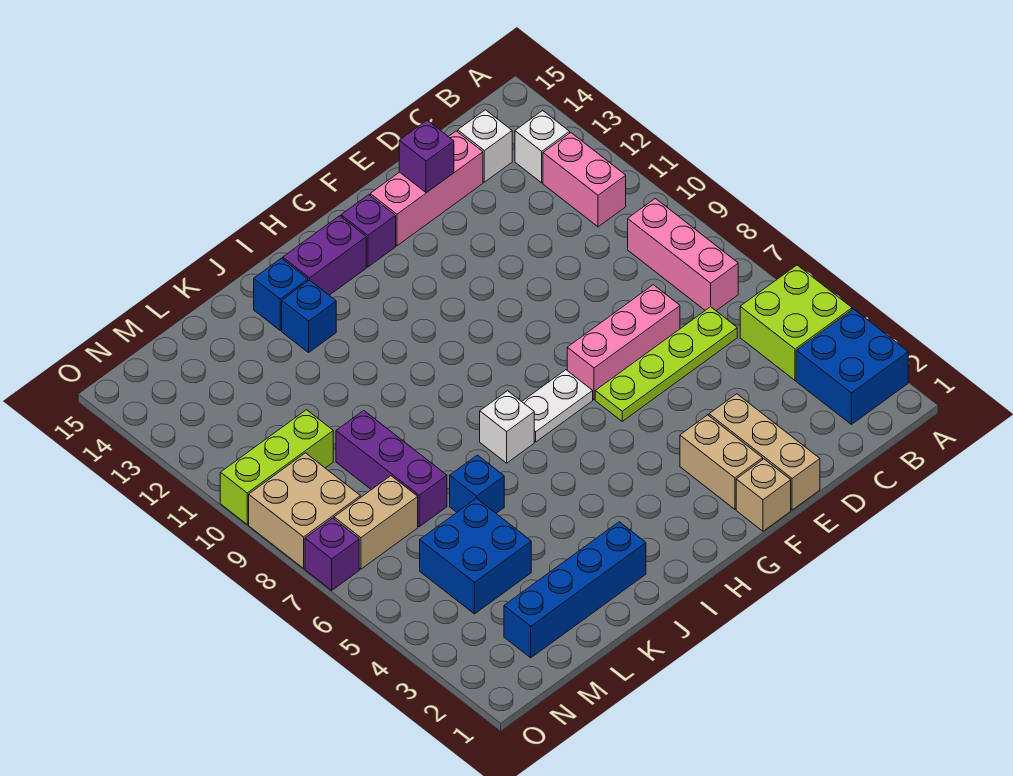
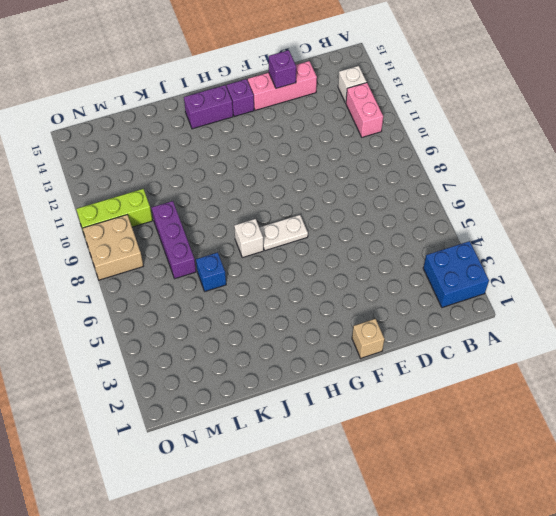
none -> lime brick A4:B5 level 1
none -> pink brick B7:B9 level 1
none -> lime plate C6:F6 level 1

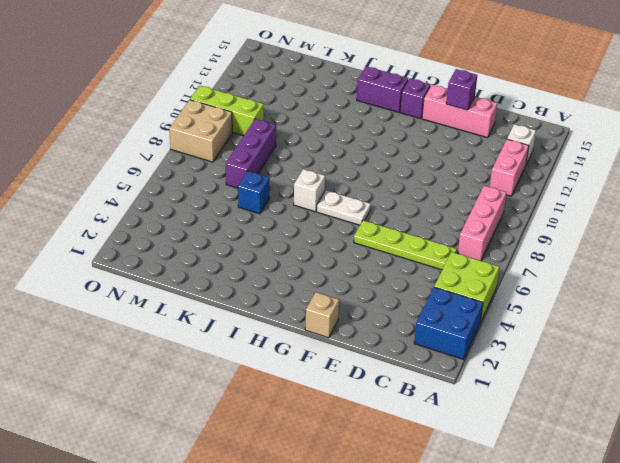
none -> white brick C14 level 1
none -> pink brick D7:F7 level 1
none -> tan brick E1:E3 level 1

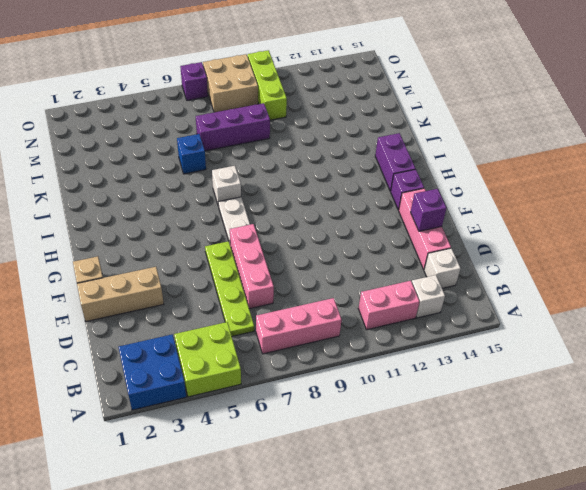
none -> tan brick F2:F3 level 1
none -> blue brick J2:M2 level 1
none -> blue brick J13 level 1

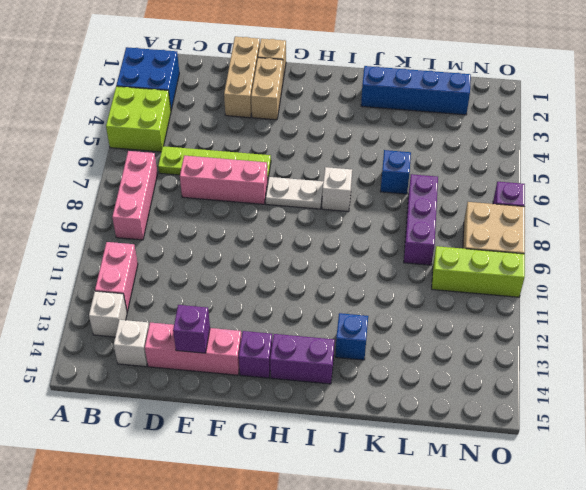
none -> blue brick J14 level 1
none -> blue brick L4:M5 level 1
none -> tan brick M7:N7 level 1

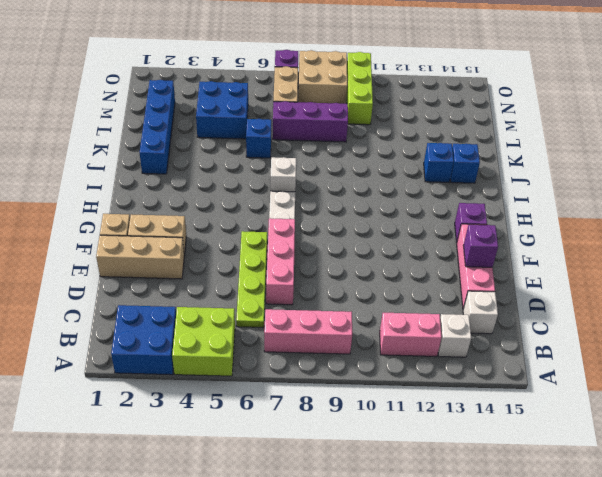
none -> purple brick H14:I14 level 1

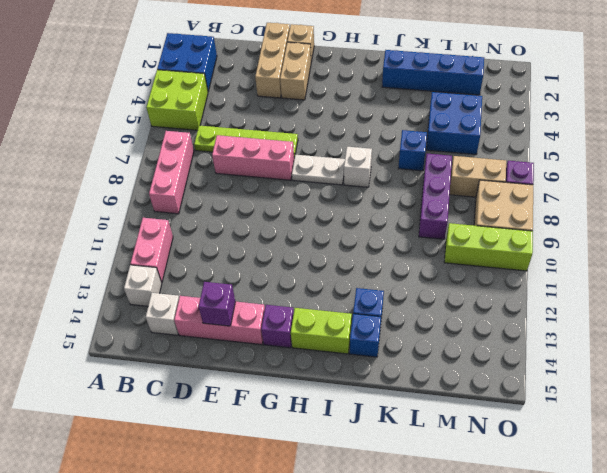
lime brick H14:I14 level 1 -> purple brick H14:I14 level 1

